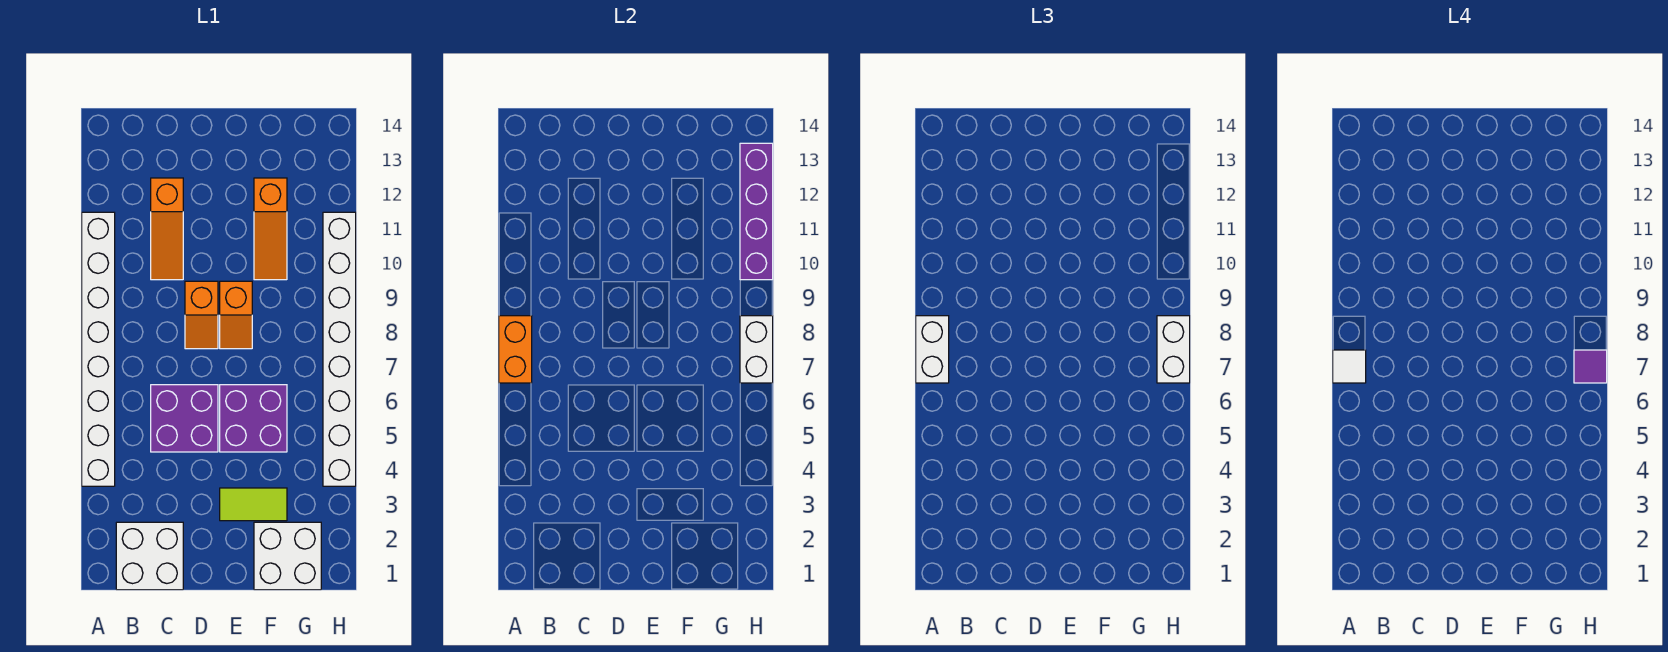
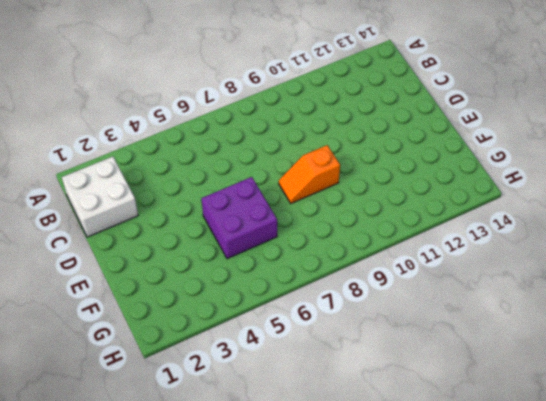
none -> white brick A4:A11 level 1
none -> purple brick C5:D6 level 1
none -> orange slope C10:C12 level 1 top 12

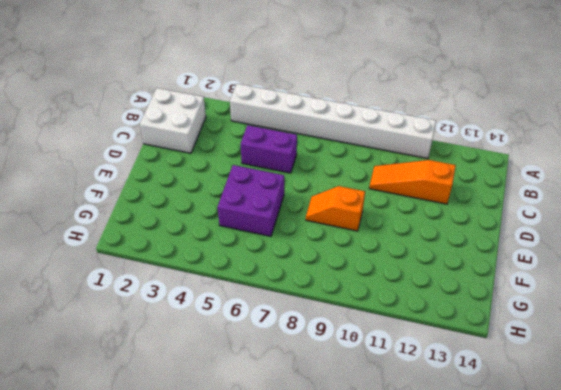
purple brick C5:C6 level 1 -> purple brick C5:D6 level 1
none -> orange slope D8:D9 level 1 top 9
none -> lime tile E3:F3 level 1
none -> white brick F1:G2 level 1

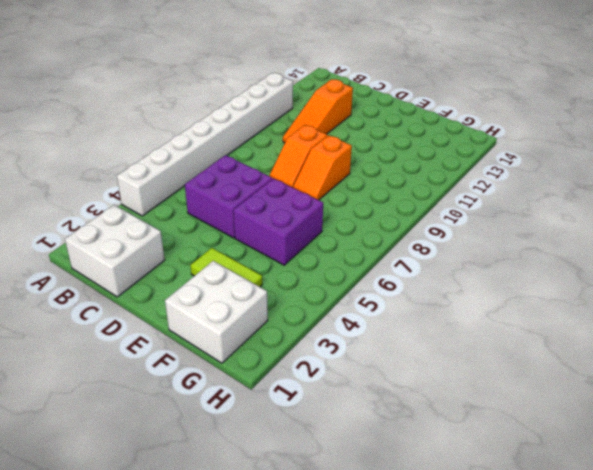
none -> orange slope F10:F12 level 1 top 12
none -> white brick H4:H11 level 1
none -> orange brick A7:A8 level 2

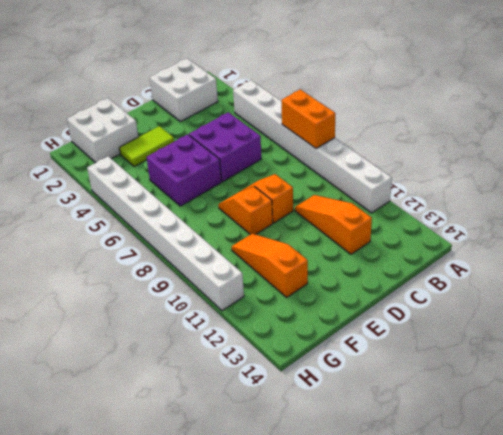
none -> white brick H7:H8 level 2
none -> purple brick H10:H13 level 2
none -> white brick A7:A8 level 3

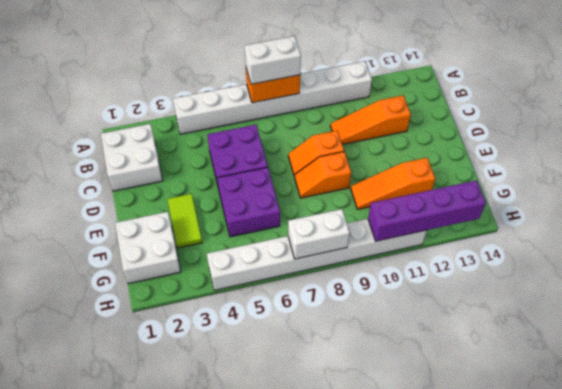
none -> white brick H7:H8 level 3
none -> white tile A7 level 4
none -> purple tile H7 level 4

